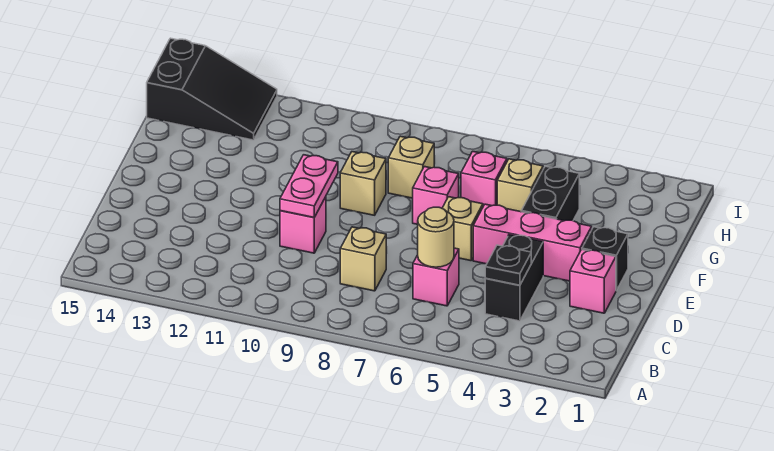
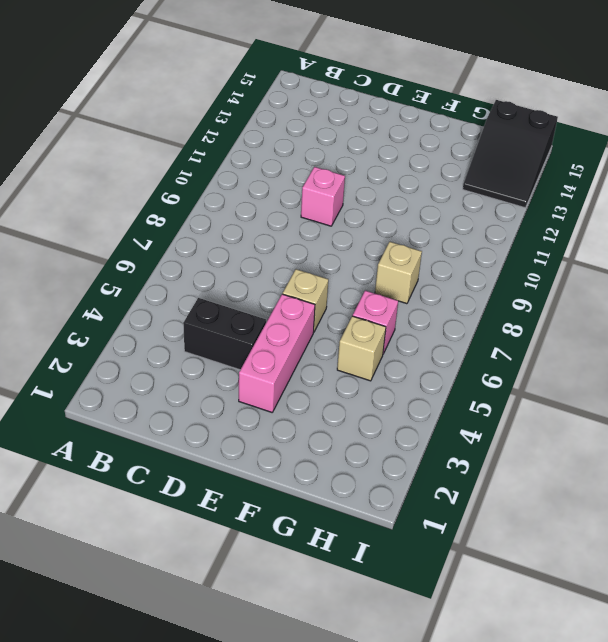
none -> pink brick C6 level 1
none -> tan brick C8 level 1
none -> pink brick D2 level 1

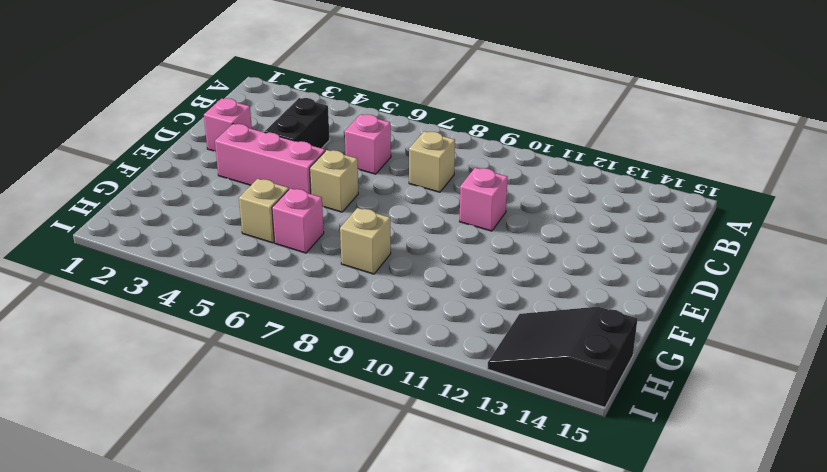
none -> black brick E2 level 1
none -> black brick F4:G4 level 1
none -> pink brick F7 level 1

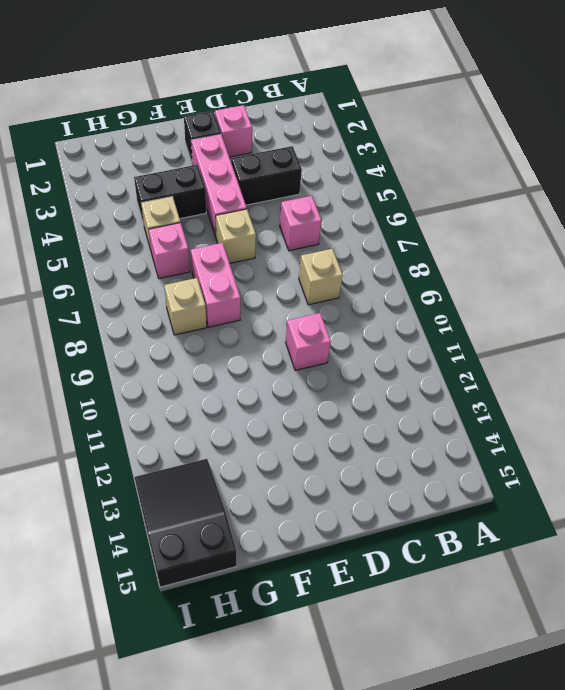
pink brick F7:F8 level 1 -> pink brick F7 level 1
none -> tan brick F9 level 1
none -> black plate C4 level 2
none -> tan round brick C6 level 2

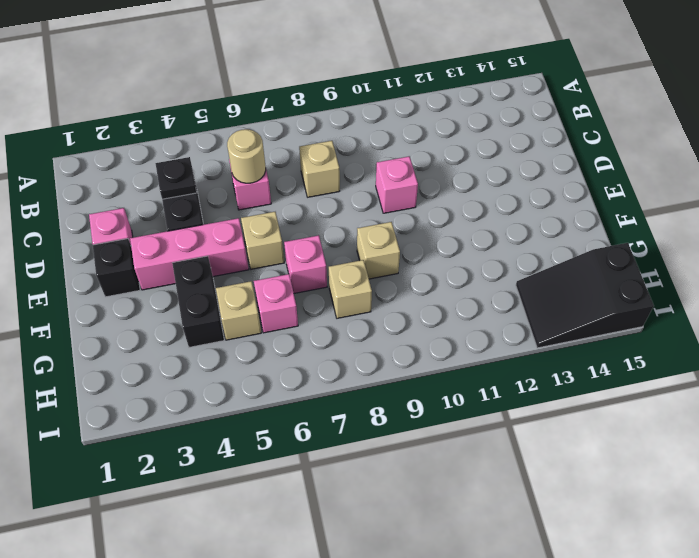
none -> pink plate D10:E10 level 2

